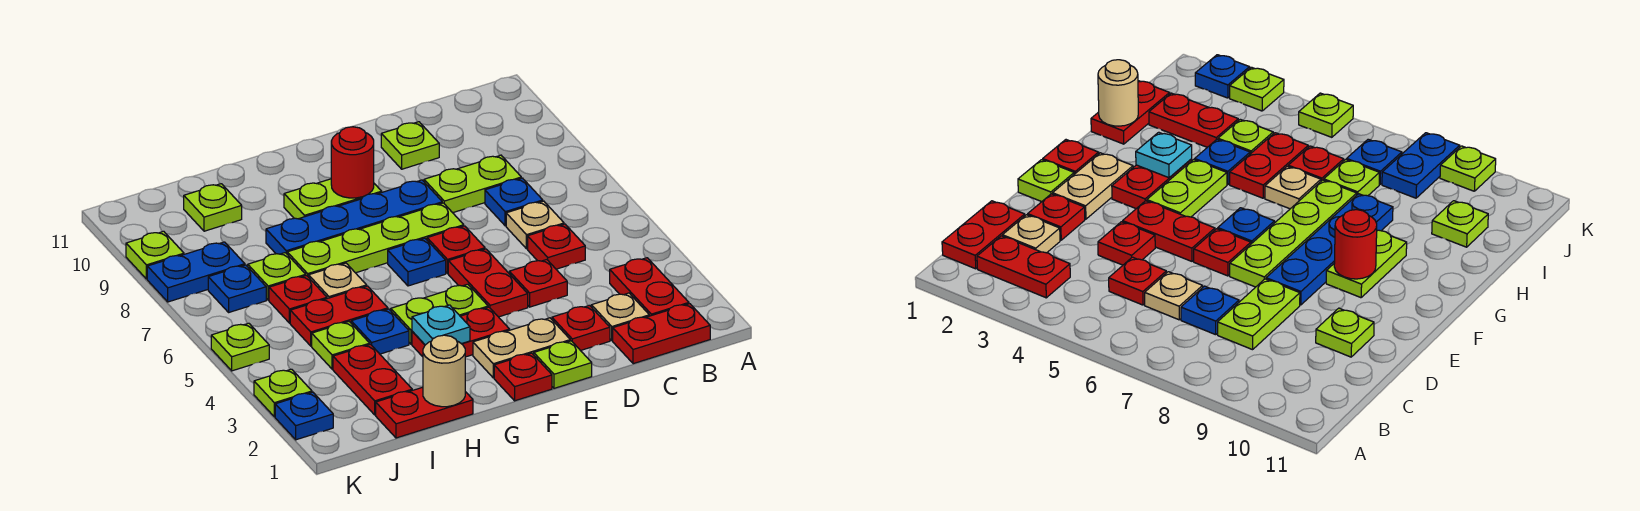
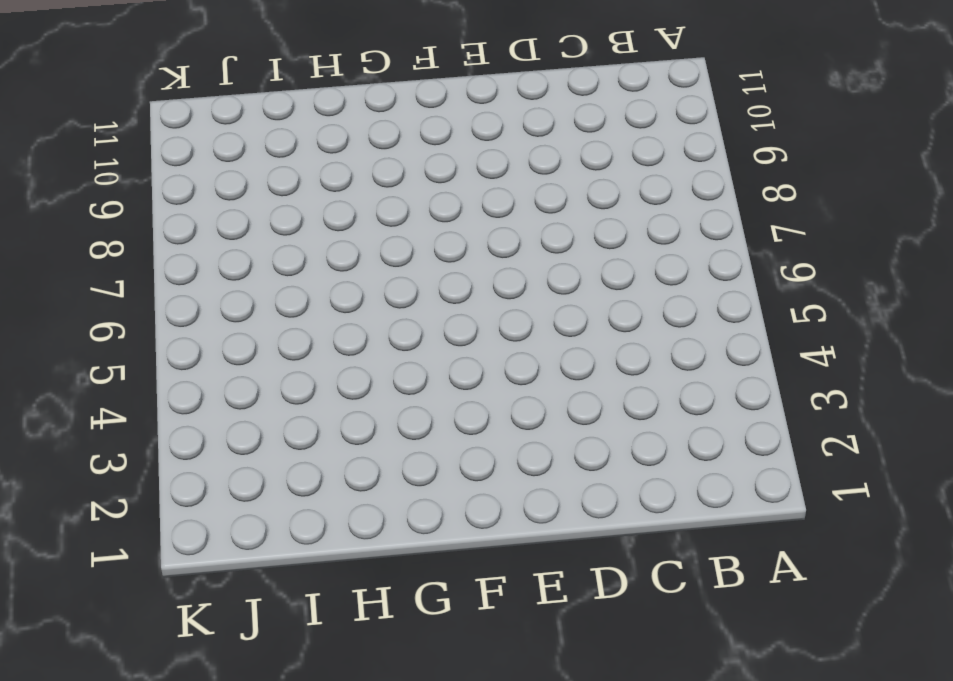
none -> red plate B1:C1 level 1
none -> red plate B2:B3 level 1
none -> tan plate C2 level 1
none -> red plate C5 level 1

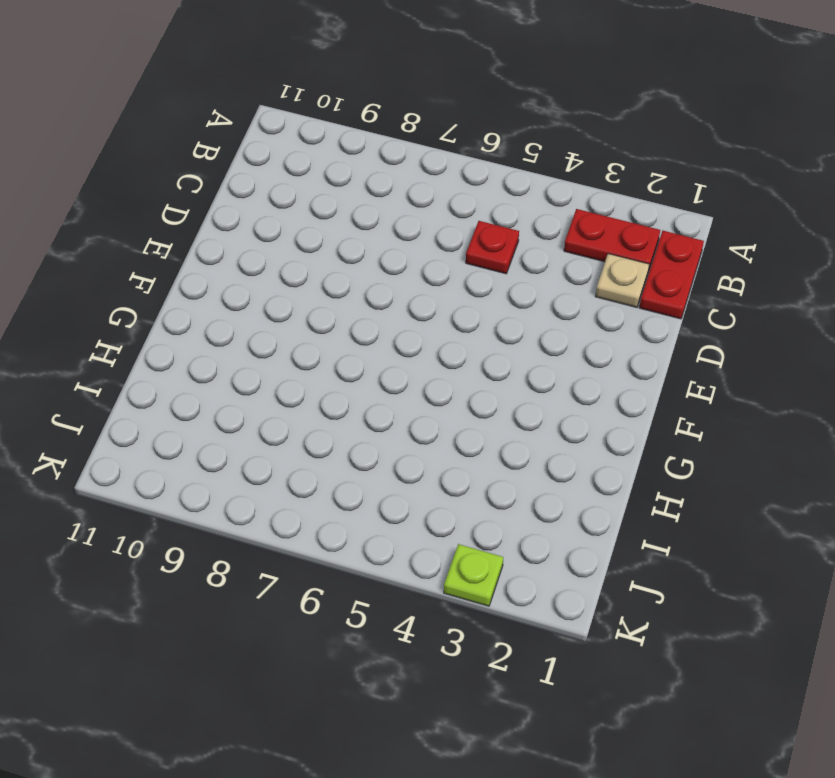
none -> tan plate C6 level 1
none -> blue plate C7 level 1
none -> lime plate C8:D8 level 1
none -> red plate D2 level 1

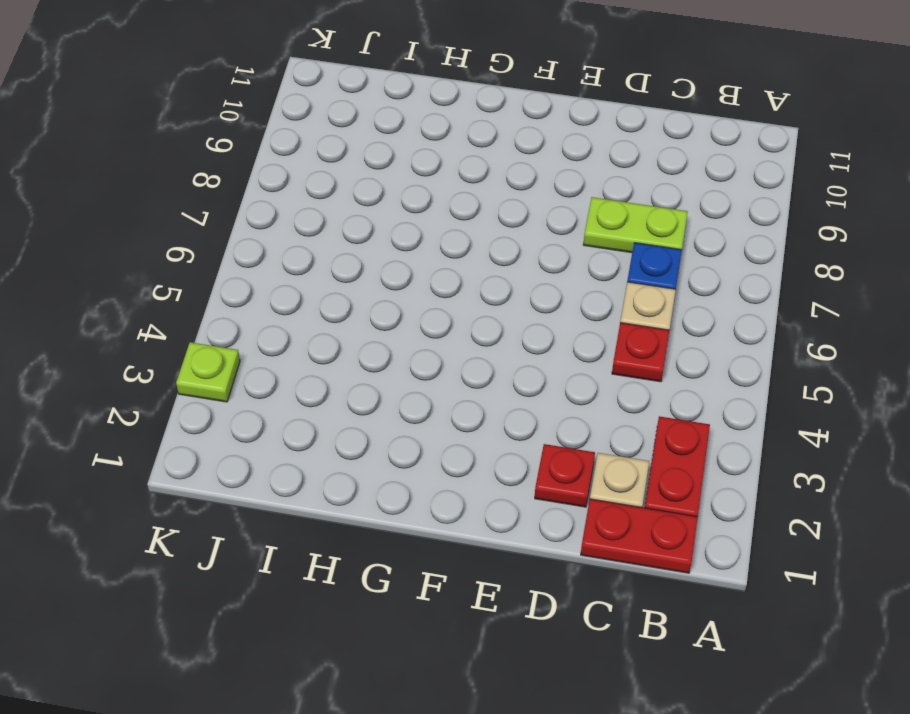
none -> red plate D4 level 1
none -> lime plate D10 level 1
none -> lime plate E1 level 1
none -> tan plate E2:F2 level 1

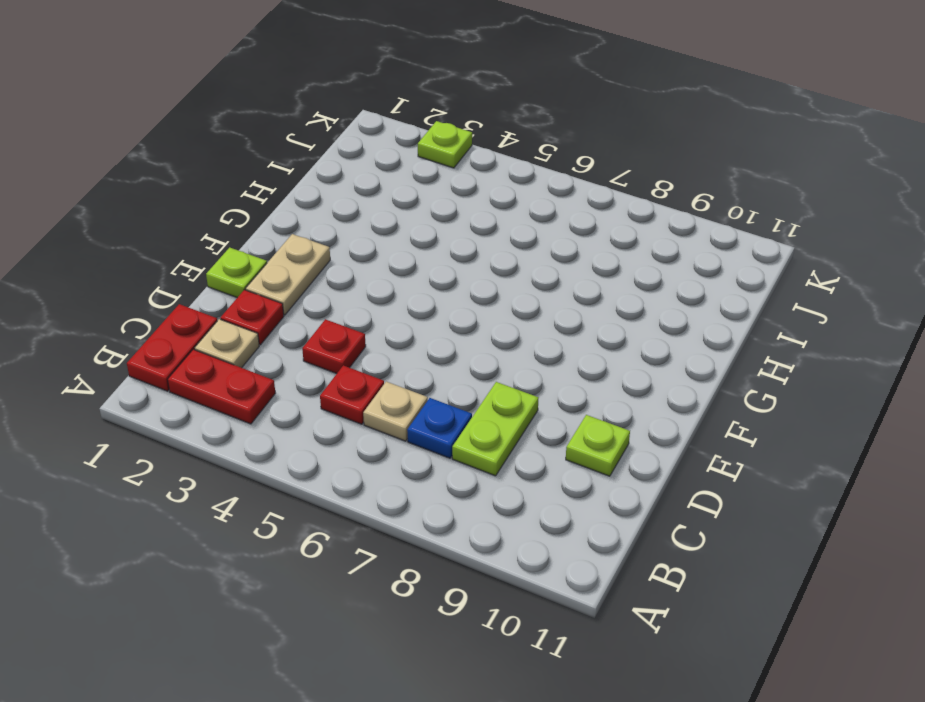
none -> red plate E4:E5 level 1
none -> red plate E6 level 1
none -> lime plate E7:H7 level 1
none -> blue plate E8:H8 level 1

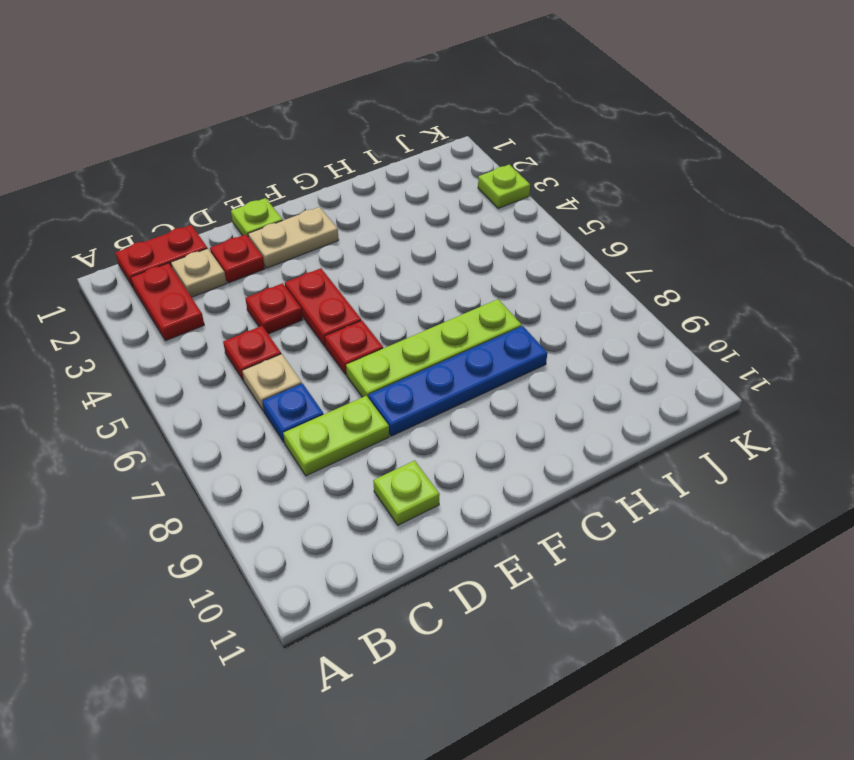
none -> red plate F1 level 1
none -> red plate F3:G3 level 1
none -> lime plate F4:G4 level 1
none -> blue plate F6 level 1

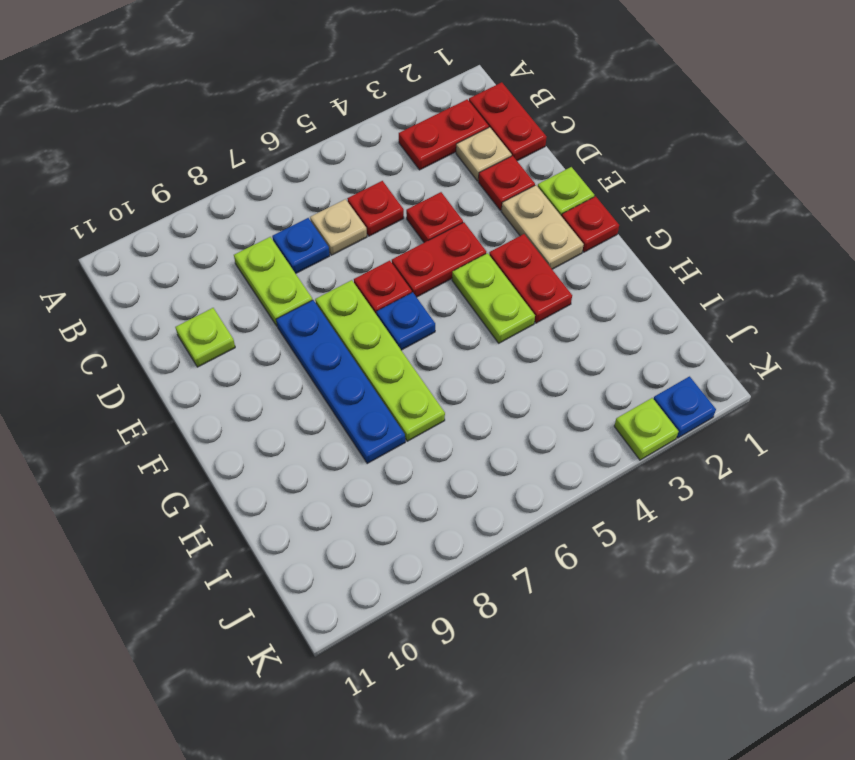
none -> lime plate F9:G9 level 1
none -> red plate H1:I1 level 1
none -> blue plate H4 level 1
none -> red plate H5:I5 level 1

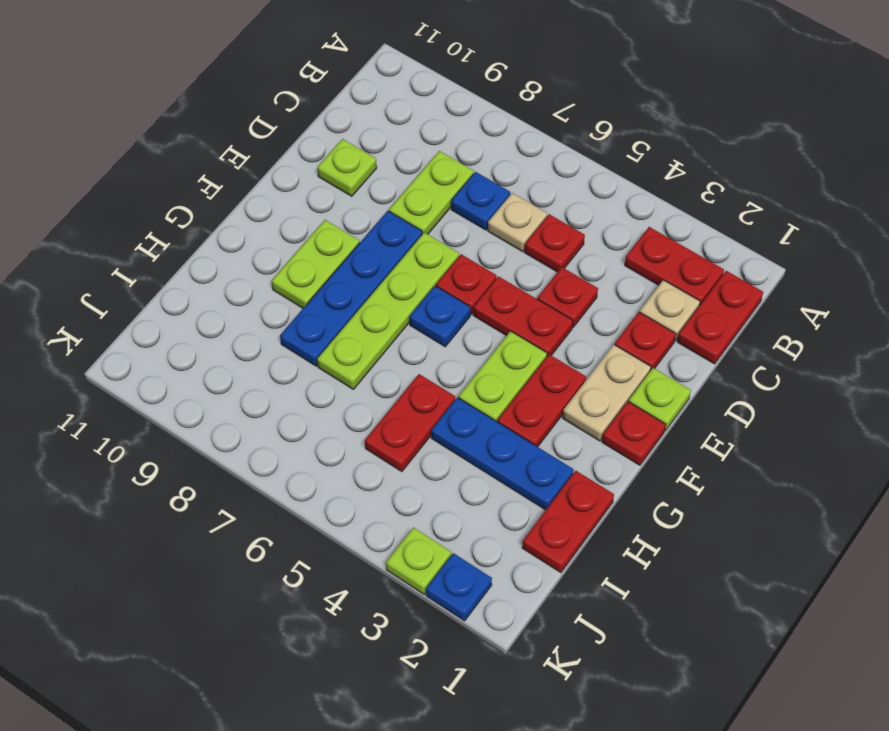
blue plate H2:H4 level 1 -> blue plate H4 level 1
none -> tan plate H6 level 1
none -> red plate I2:I3 level 1
none -> lime plate I4 level 1
none -> red plate I6 level 1

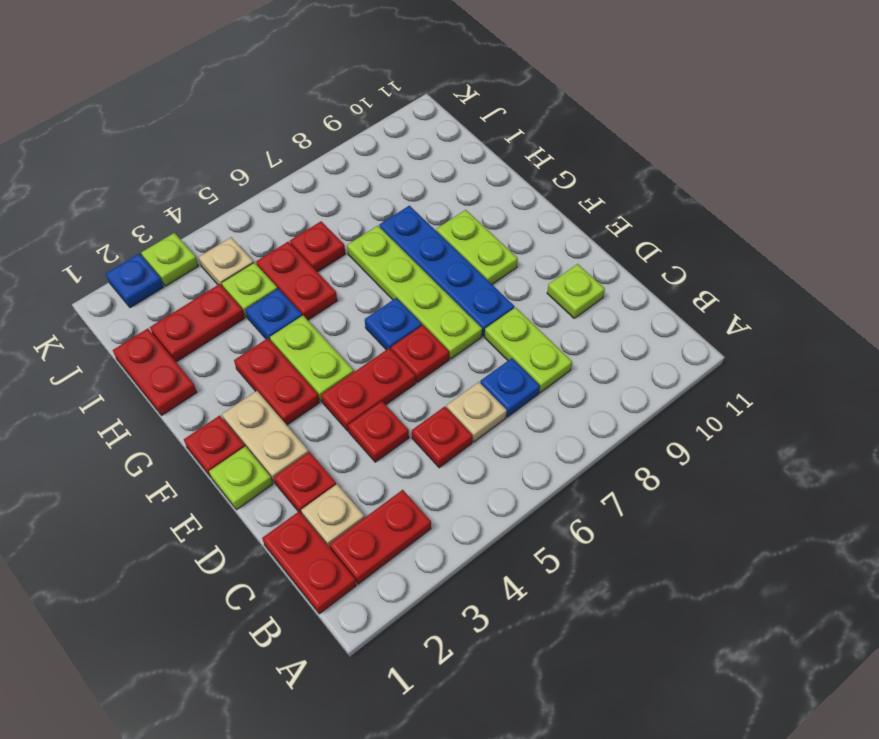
tan plate J4 level 1 -> tan plate H6 level 1
none -> lime plate I7 level 1
none -> lime plate I10 level 1
none -> blue plate J7 level 1
none -> blue plate J8:K8 level 1

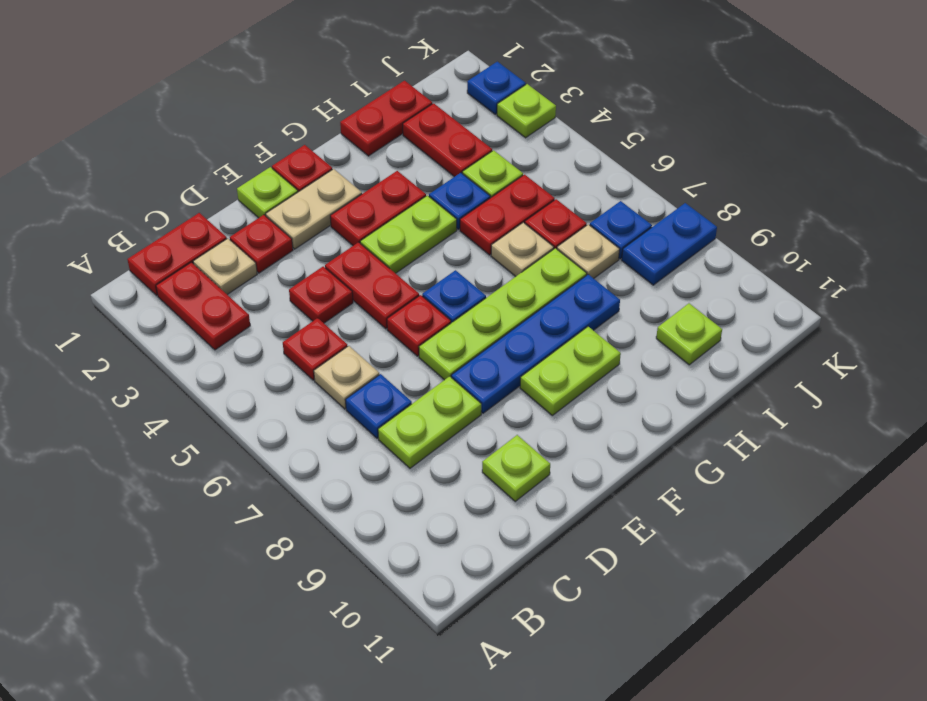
tan plate I7 level 1 -> lime plate I7 level 1
none -> lime plate K5 level 1
none -> lime plate K9 level 1
none -> red round brick F9 level 2
none -> cyan plate G3 level 2

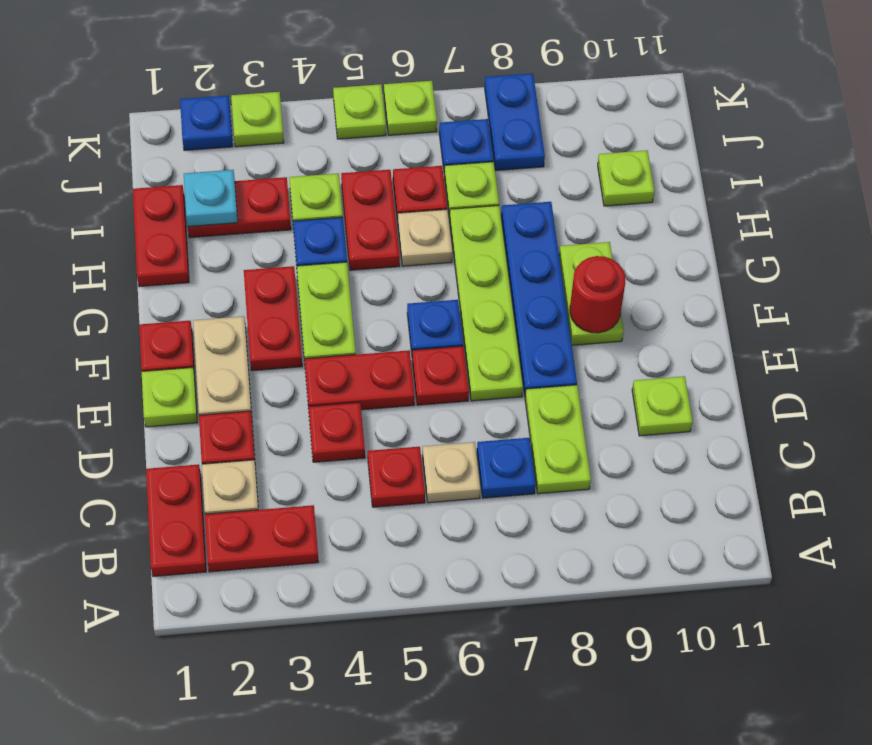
cyan plate I2 level 2 -> cyan plate G3 level 2
lime plate K6 level 1 -> lime plate K9 level 1
none -> tan round brick H1 level 2

